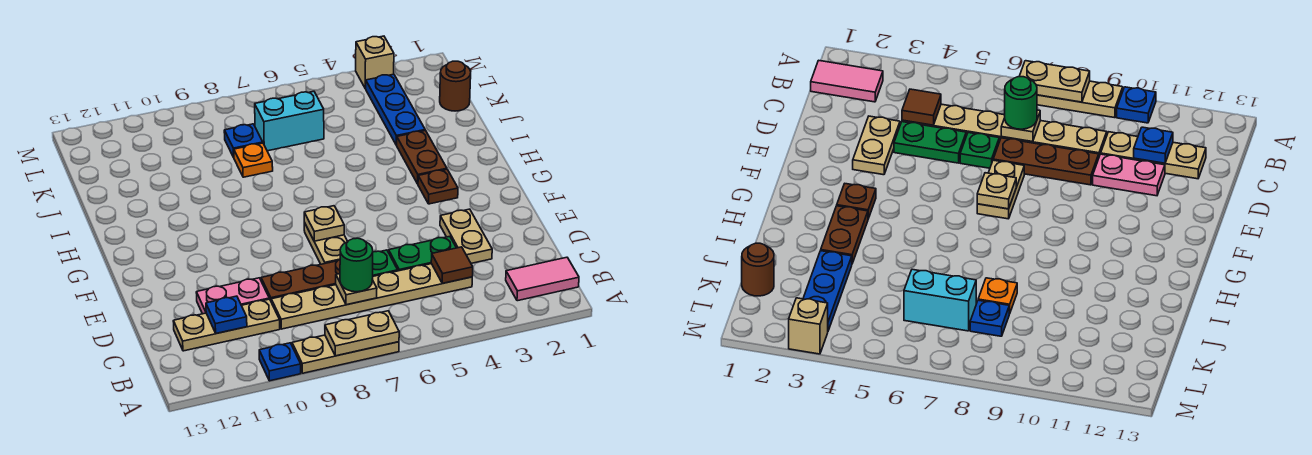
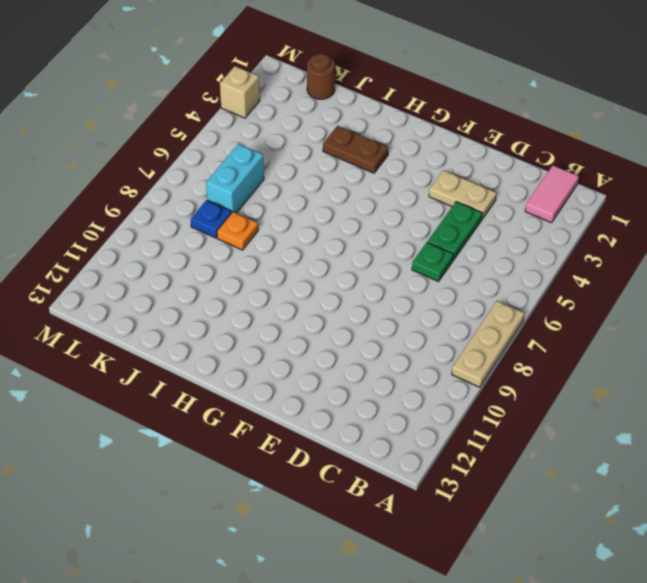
none -> blue plate A10 level 1
none -> tan plate C4:C9 level 1
none -> tan plate C10:C12 level 1

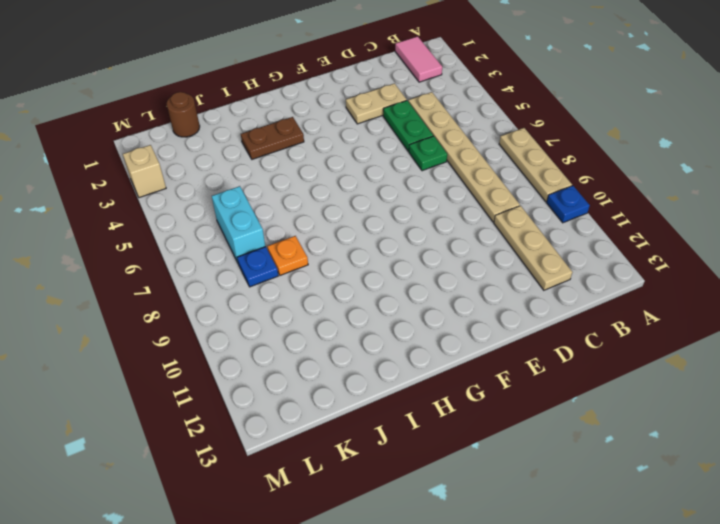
none -> brown plate D7:D9 level 1
none -> pink plate D10:D11 level 1
none -> tan plate E7:F7 level 1

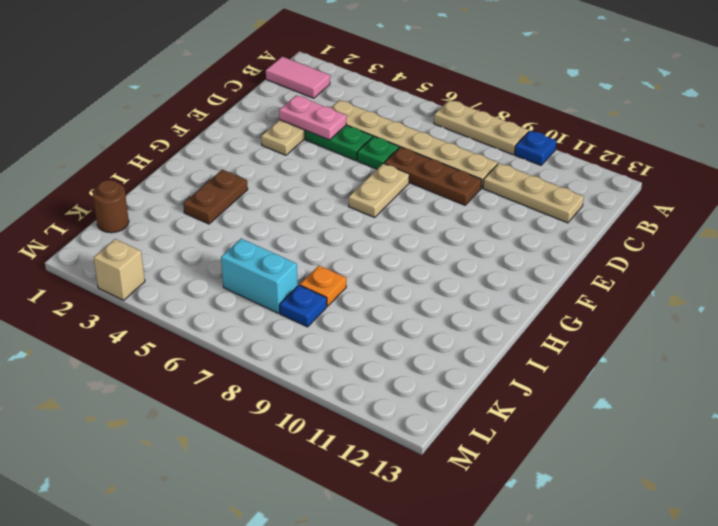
pink plate D3:D4 level 2 -> pink plate D10:D11 level 1
none -> brown plate G3 level 1
none -> blue plate J3:L3 level 1
none -> tan plate A7:A8 level 2

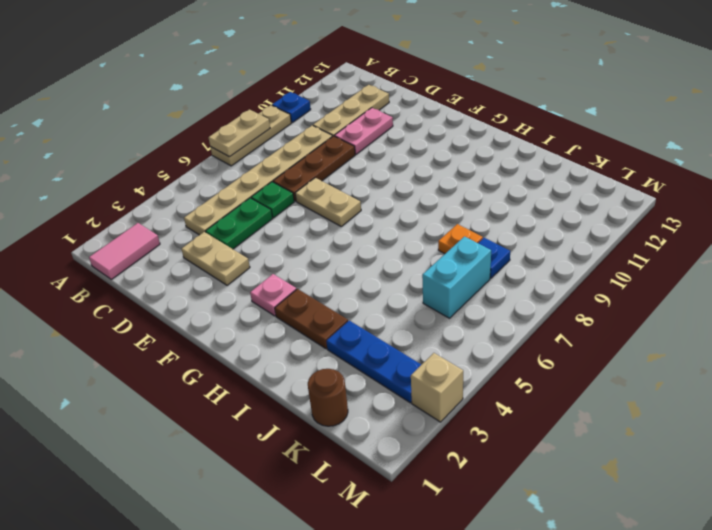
pink plate G3 level 1 -> brown plate G3 level 1
none -> brown tile C4 level 2
none -> tan plate C7 level 2
none -> blue plate C11 level 2

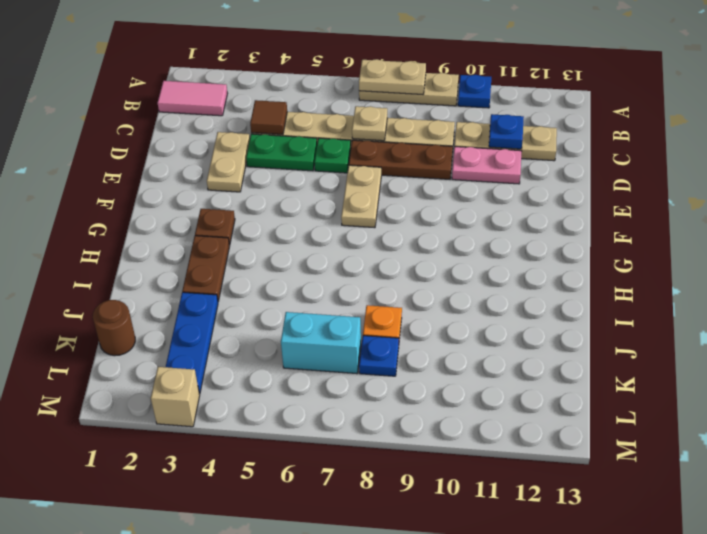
none -> tan plate F7 level 2
none -> green round brick C7 level 3

